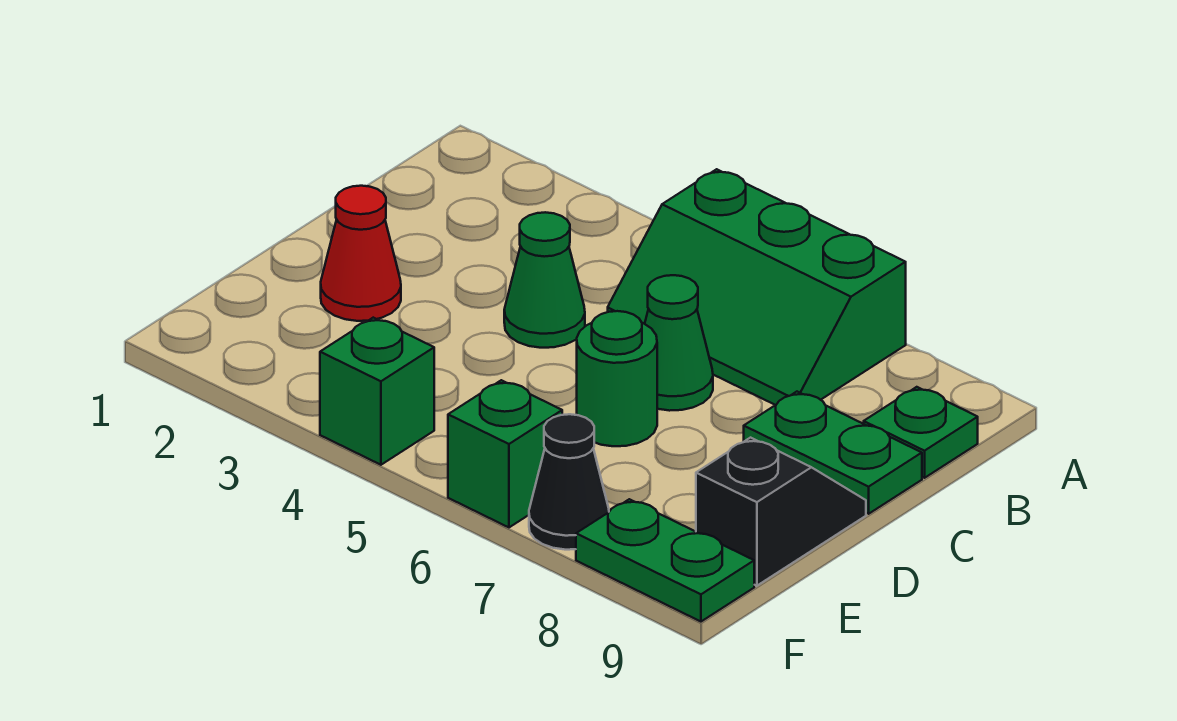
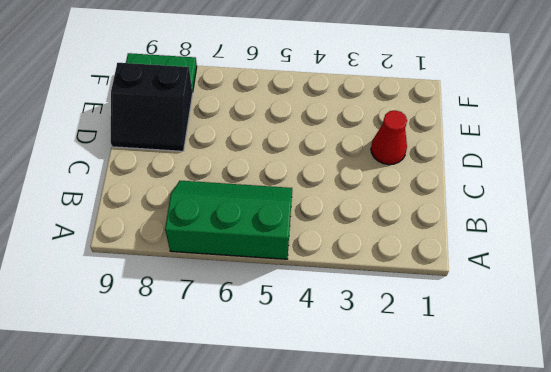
black slope D8:E9 level 1 top E -> black slope D9:E9 level 1 top E
none -> green plate B9 level 1
none -> green cone C4 level 1
none -> green cone C6 level 1

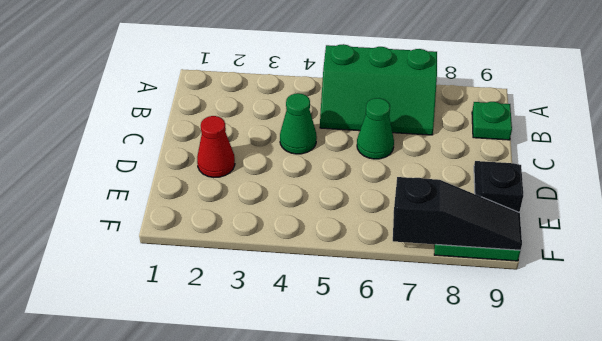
black slope F7:F9 level 2 top 7 -> none
none -> green plate C8:C9 level 1
none -> green round brick D6 level 1
none -> green brick F4 level 1

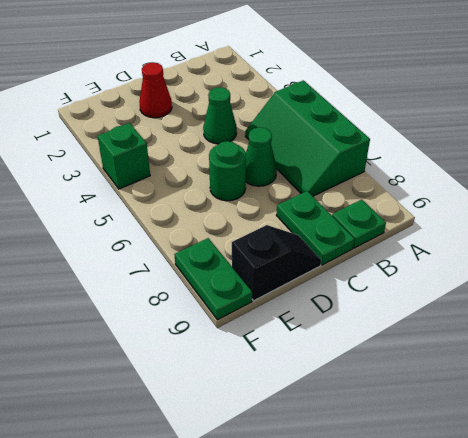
none -> green brick F6 level 1
none -> black cone F7 level 1

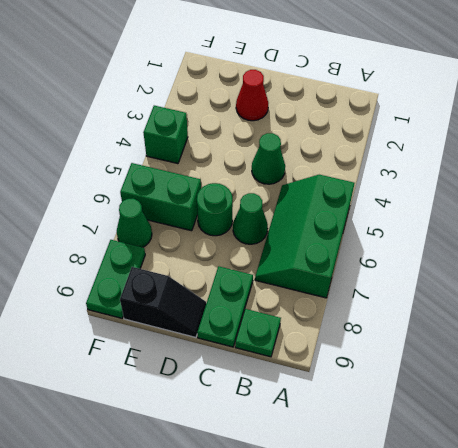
green brick E6:F6 level 1 -> green brick F6 level 1
green cone F7 level 1 -> black cone F7 level 1

